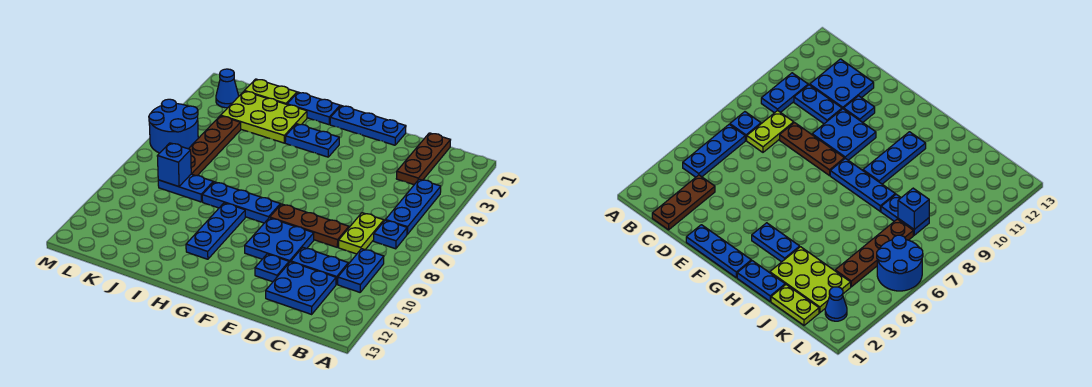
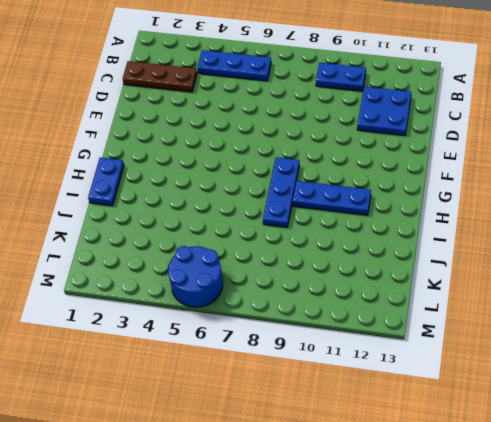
none -> blue plate B7 level 1
none -> lime plate C7:C8 level 1
none -> blue plate C10:D10 level 1

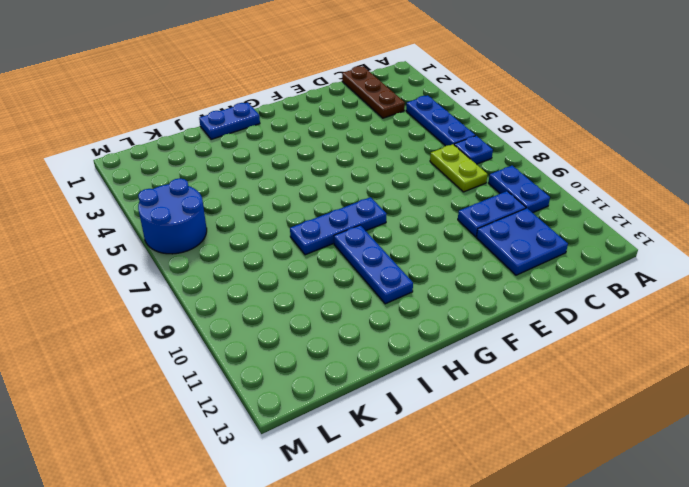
none -> brown plate D8:F8 level 1
none -> blue plate E1:G1 level 1
none -> blue plate E9:F10 level 1

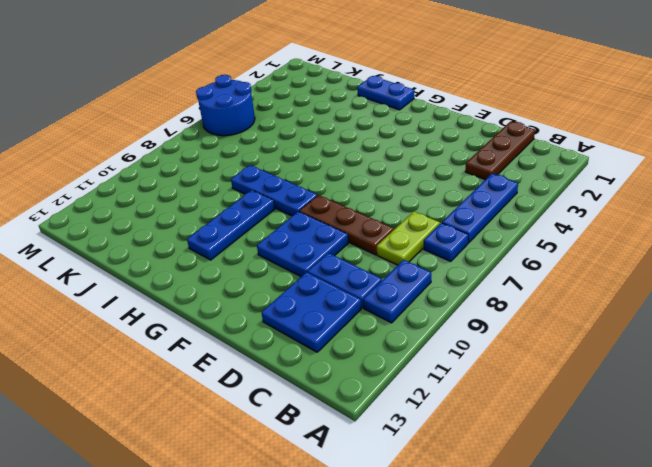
none -> blue plate E1:G1 level 1
none -> blue plate E11 level 1
none -> blue plate G3:H3 level 1

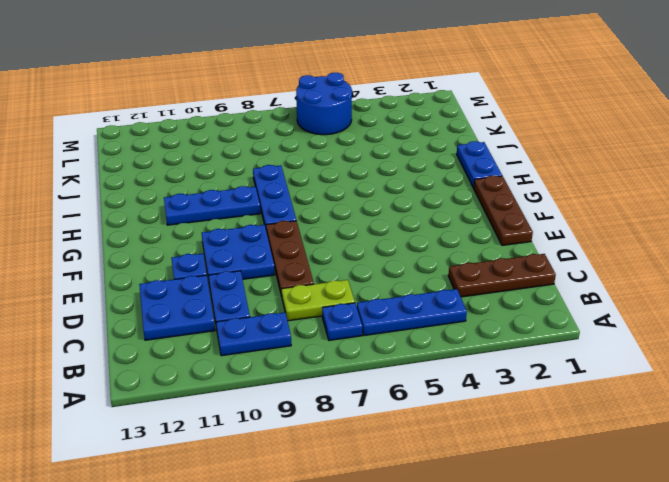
brown plate E1:G1 level 1 -> blue plate E1:G1 level 1
none -> blue plate G3:H3 level 1
none -> lime plate I2:K3 level 1
none -> lime plate J1:K1 level 1

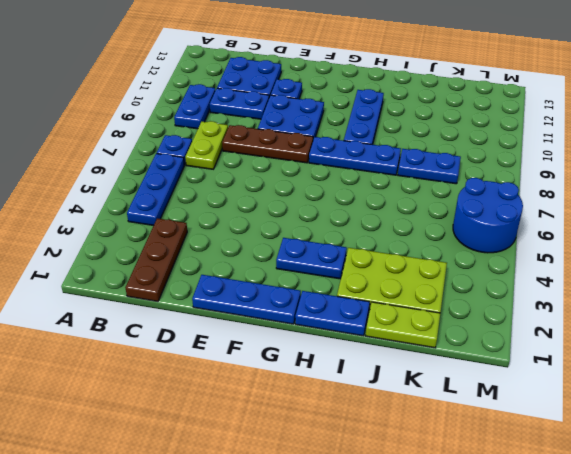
none -> brown plate K4:K7 level 1
none -> blue cone L2 level 1
none -> blue brick K8 level 2

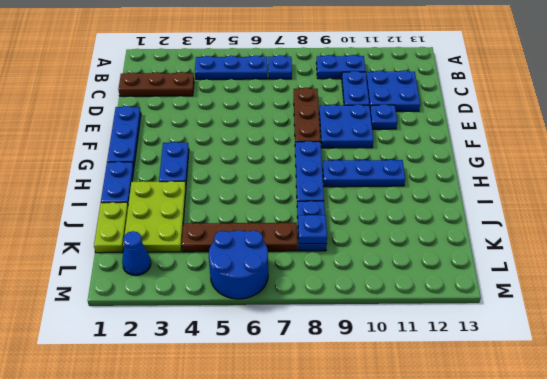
blue plate K8 level 2 -> blue brick K8 level 2
none -> lime plate C7:C8 level 1

